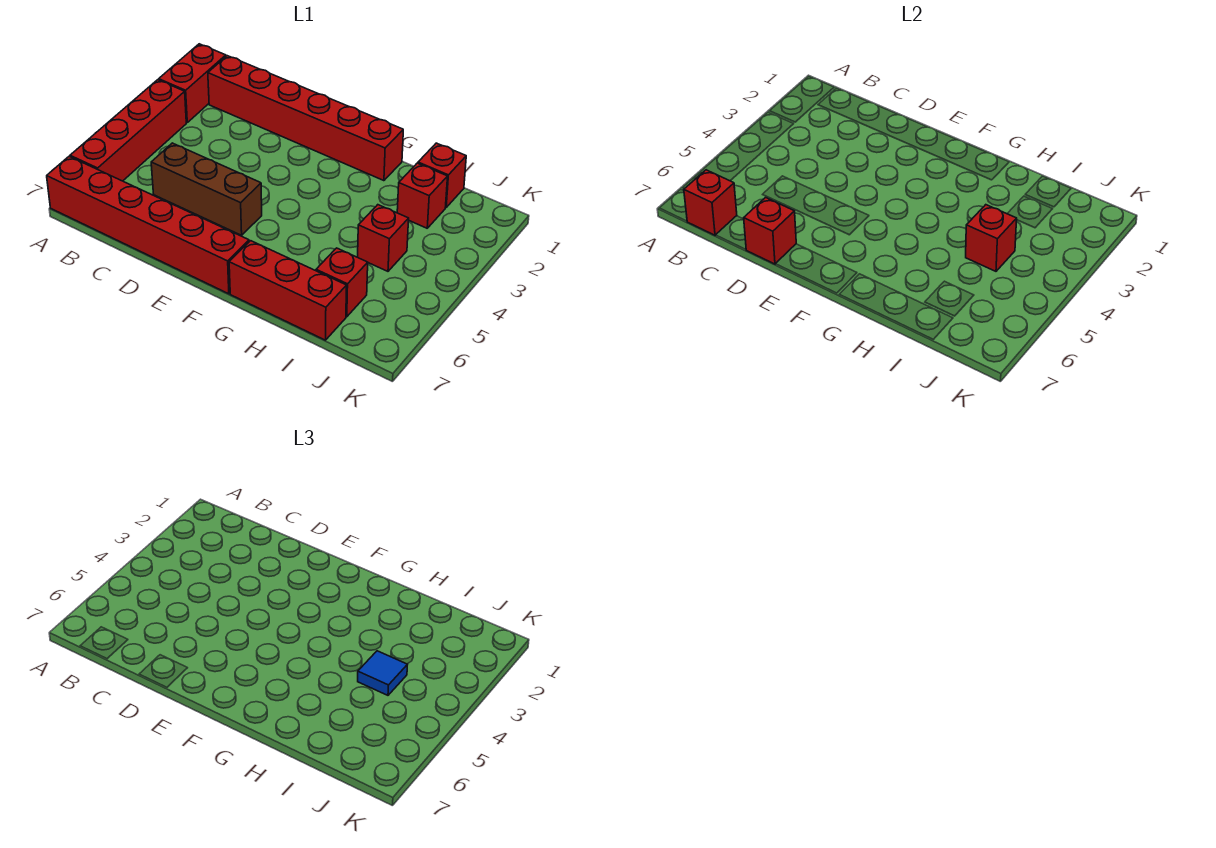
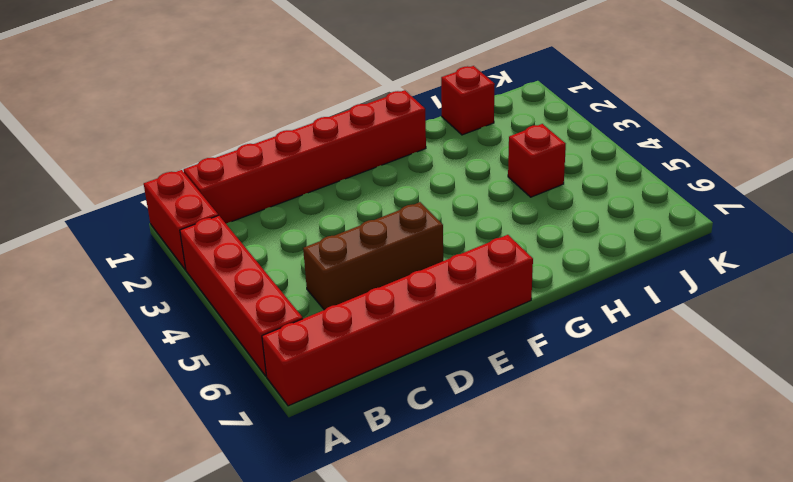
none -> red brick G7:I7 level 1
none -> red brick I2 level 1
none -> red brick I6 level 1

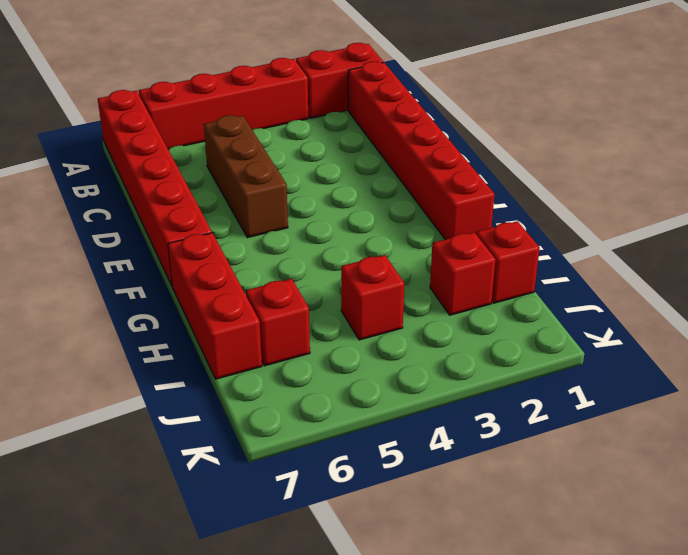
none -> red brick B7 level 2
none -> red brick D7 level 2
none -> red brick I4 level 2

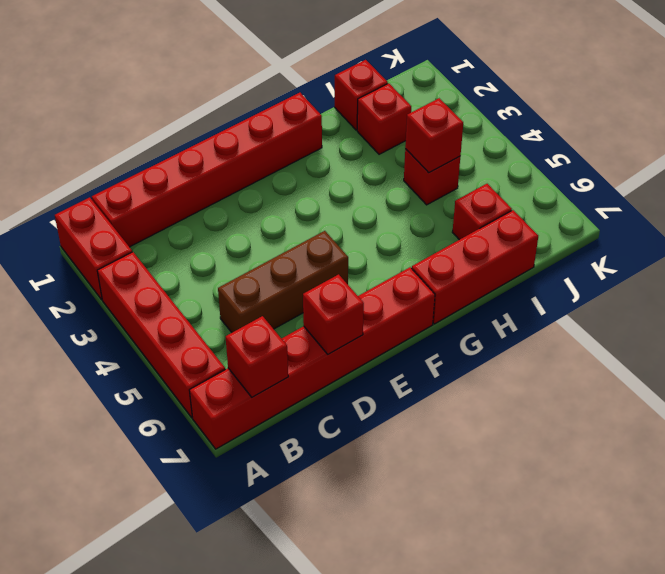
none -> blue tile I4 level 3

